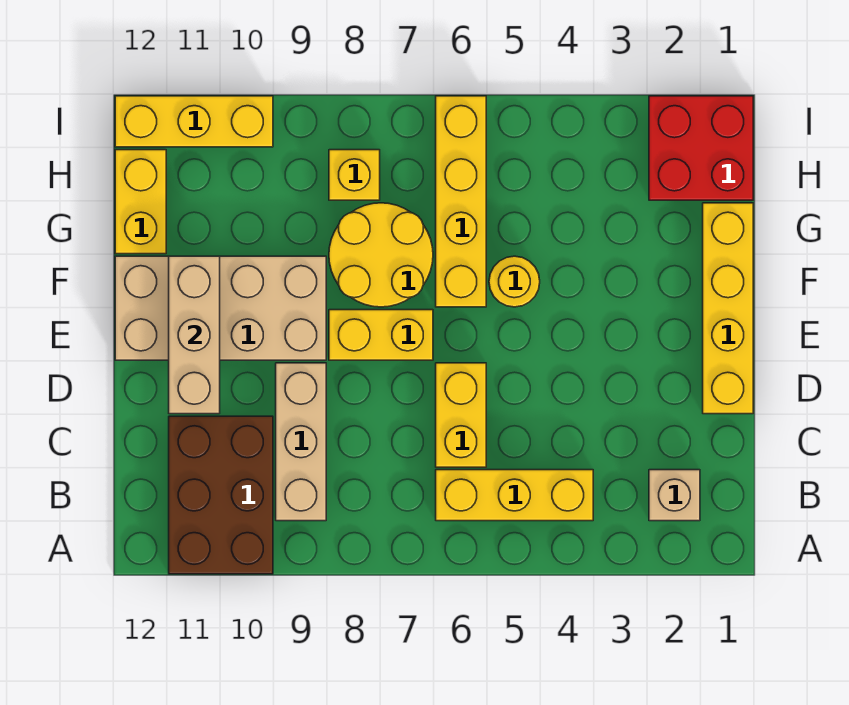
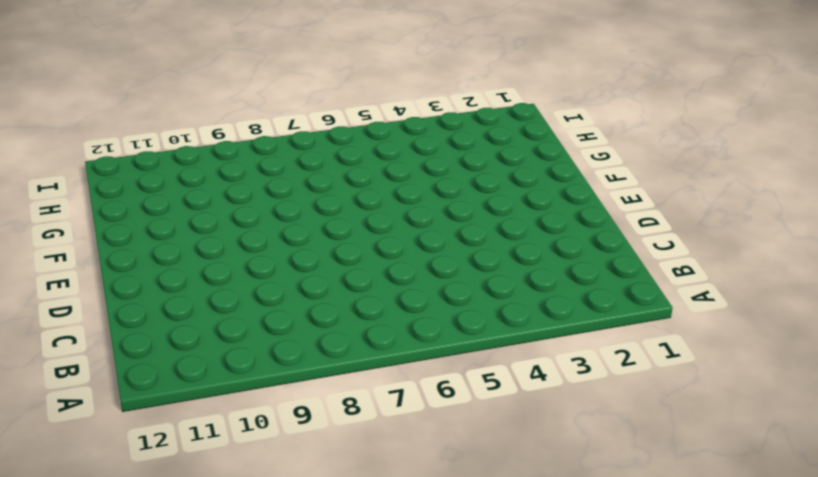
none -> brown brick A10:C11 level 1
none -> tan brick B2 level 1
none -> yellow brick B4:B6 level 1

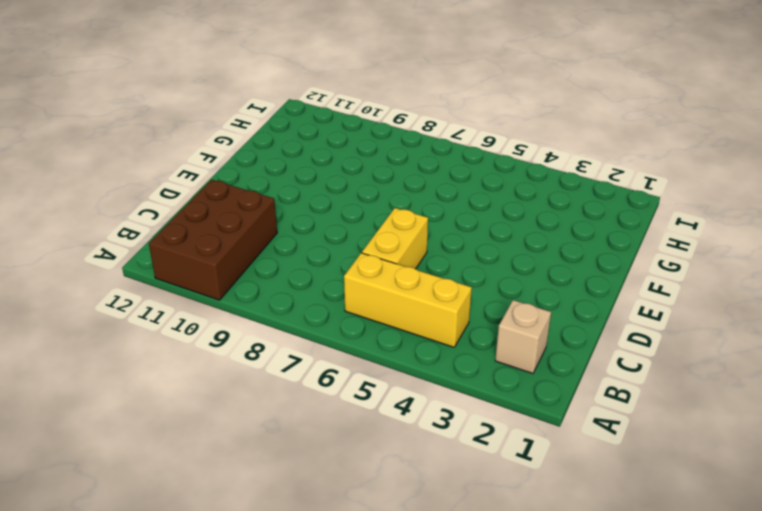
none -> tan brick B9:D9 level 1
none -> yellow brick D1:G1 level 1
none -> yellow brick E7:E8 level 1

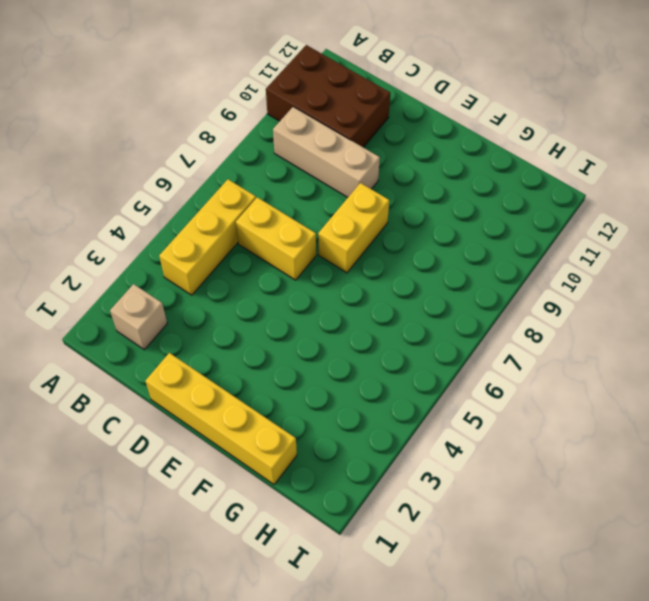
none -> tan brick E9:F12 level 1
none -> yellow round brick F5 level 1
none -> yellow brick F6:I6 level 1

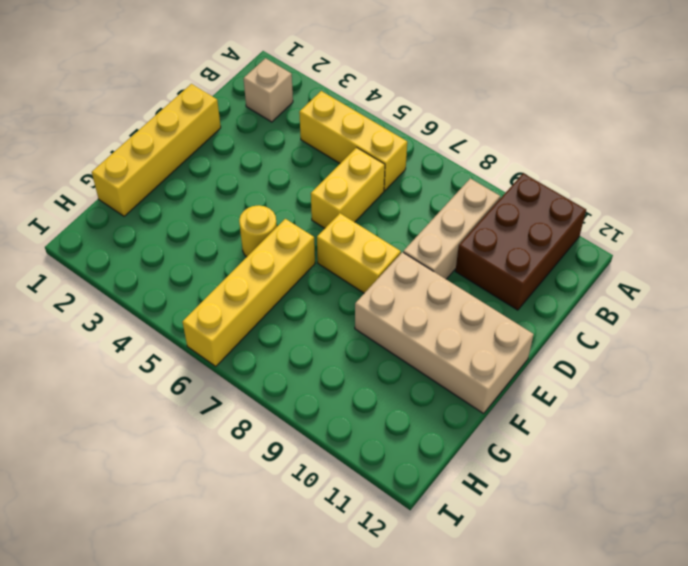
none -> yellow round brick F7:G8 level 1
none -> yellow brick G12:H12 level 1
none -> red brick H1:I2 level 1

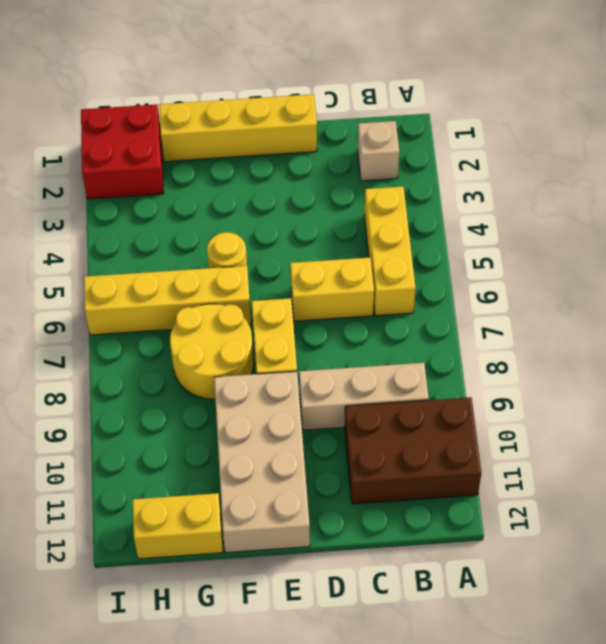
none -> yellow brick H8 level 1
none -> yellow brick I10:I12 level 1
none -> tan brick D11:F11 level 2

